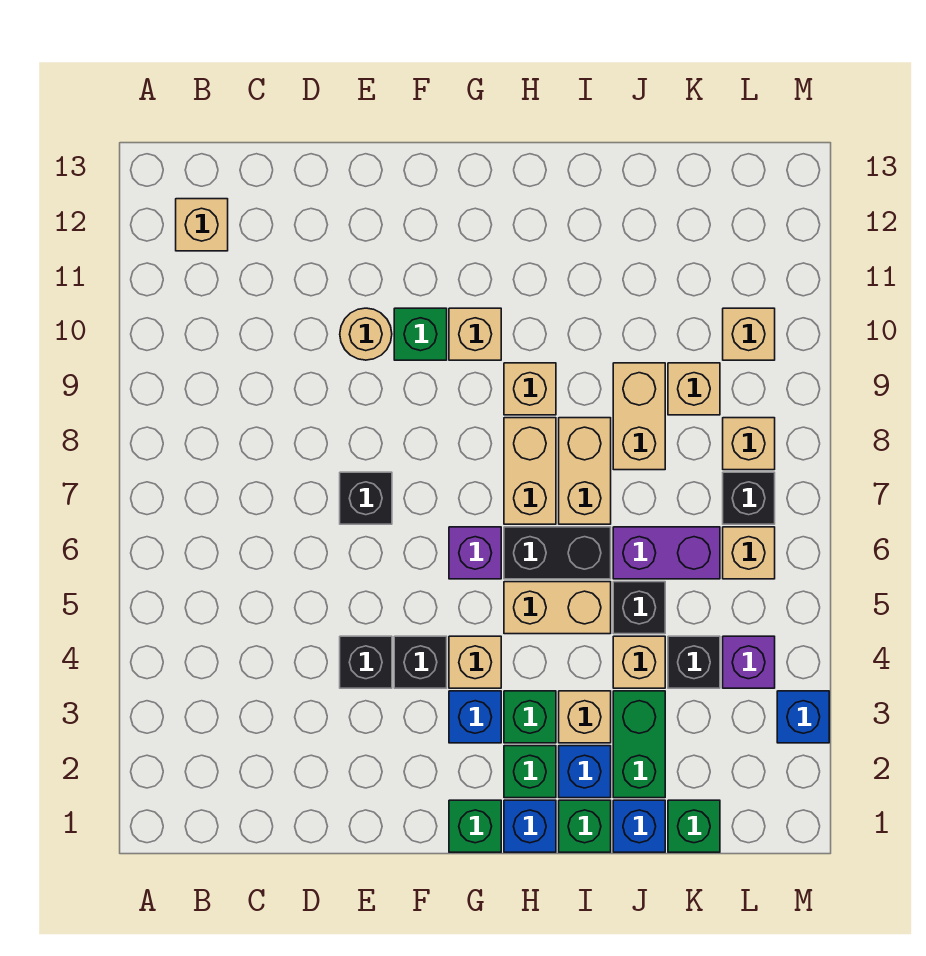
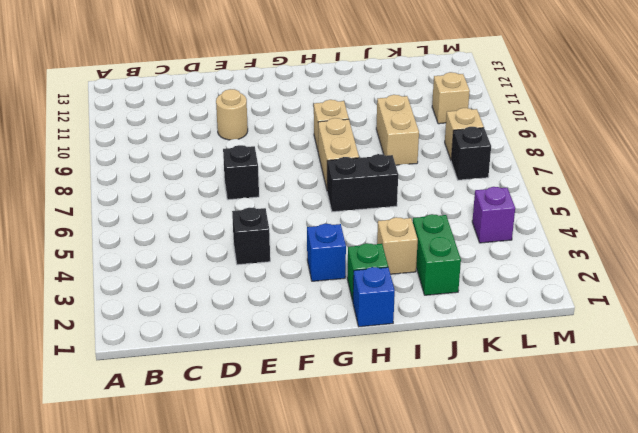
none -> tan brick B12 level 1
none -> black brick F4 level 1
none -> green brick F10 level 1
none -> green brick G1 level 1

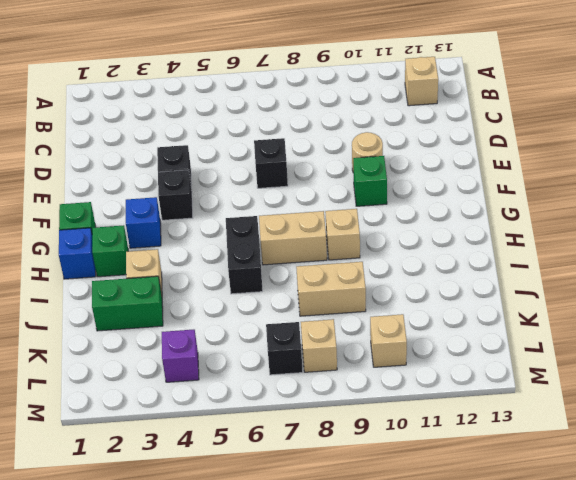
none -> tan brick G4 level 1
none -> purple brick G6 level 1
none -> tan brick G10 level 1
none -> green brick H3 level 1

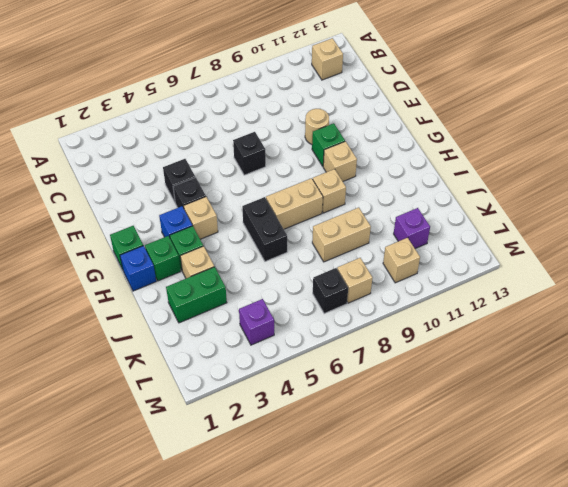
purple brick K11 level 1 -> purple brick G6 level 1
none -> tan brick H5:I5 level 1
none -> green brick I1 level 1
none -> blue brick I2 level 1
none -> tan brick I7:I8 level 1

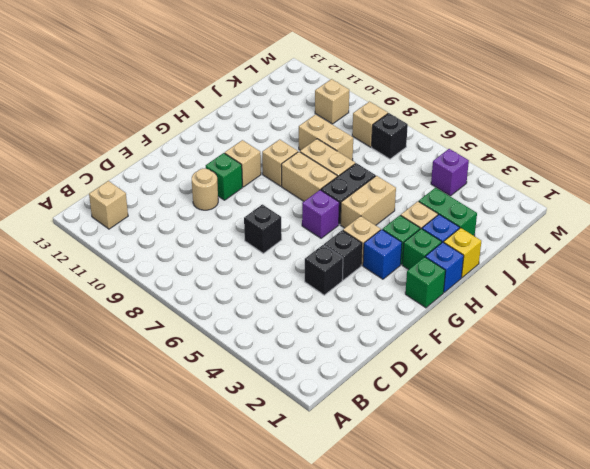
yellow brick I1 level 1 -> green brick I1 level 1
none -> blue brick J1 level 1
none -> tan brick J4 level 1
none -> black brick J5 level 1
none -> purple brick J6:K6 level 1

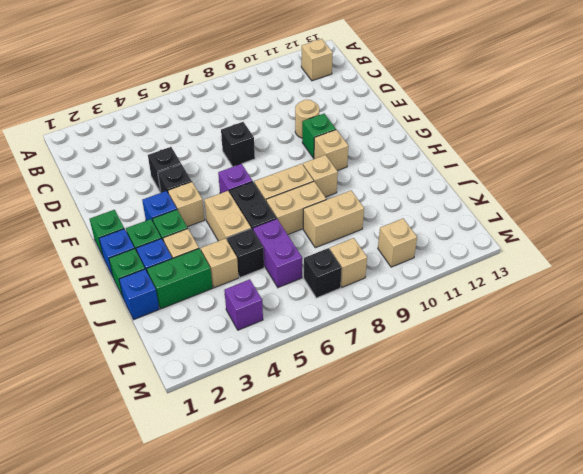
none -> green brick K1 level 1
none -> black brick K4 level 1
none -> tan brick K9 level 1
none -> tan brick L6 level 1

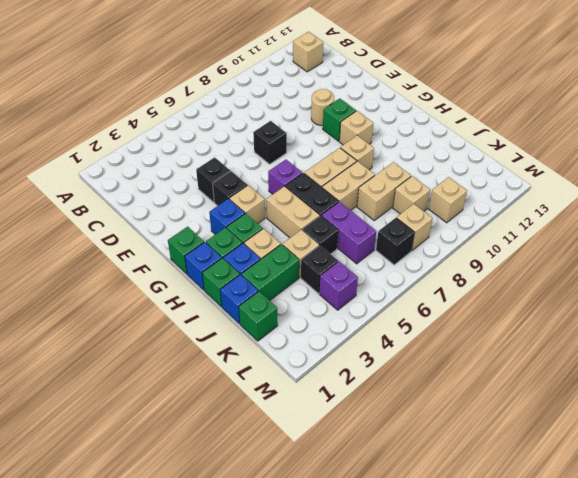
none -> tan brick L6 level 1
none -> blue brick M3 level 1

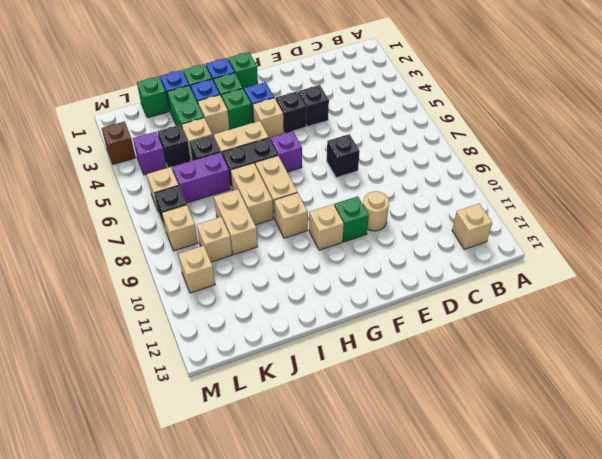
brown brick M3 level 1 -> blue brick M3 level 1

